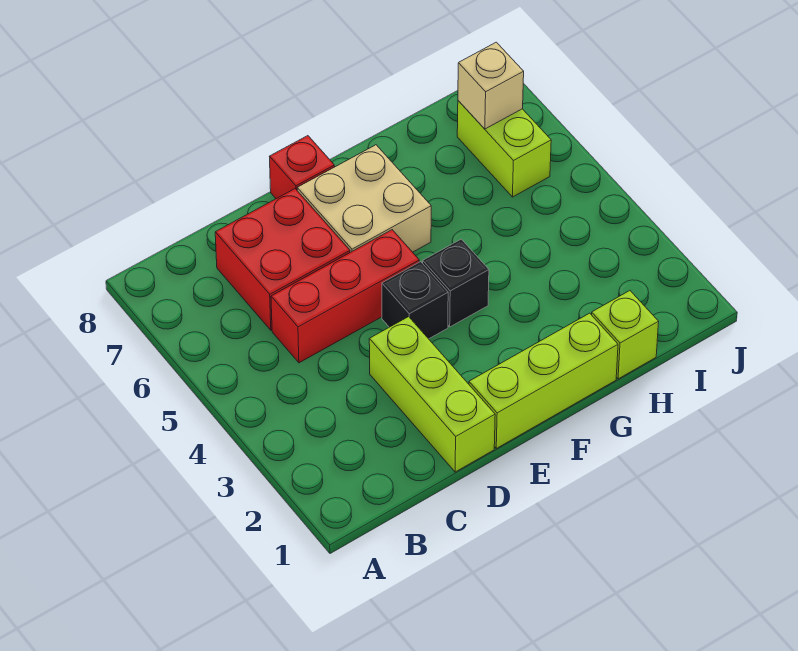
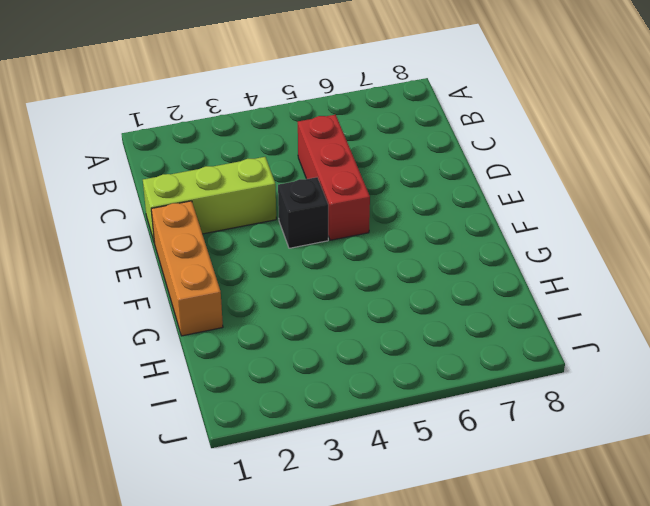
orange brick E1:G1 level 1 -> lime brick E1:G1 level 1
none -> red brick C6:D7 level 1
none -> tan brick E6:F7 level 1

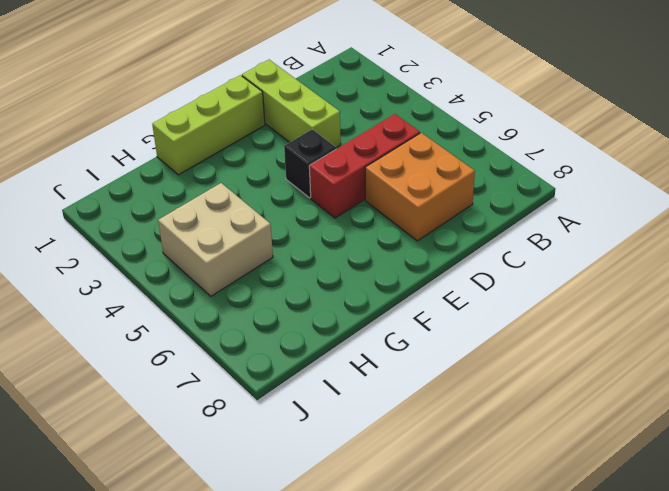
orange brick C6:D7 level 1 -> red brick C6:D7 level 1
tan brick H4:I5 level 1 -> tan brick E6:F7 level 1
none -> red brick E8 level 1
none -> black brick F4 level 1

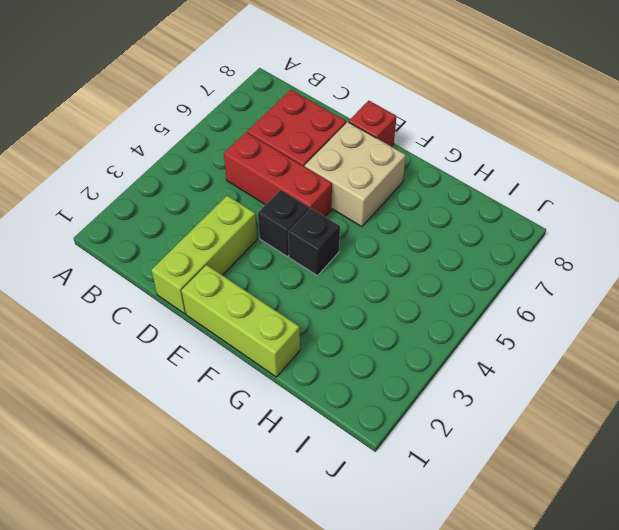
none -> lime brick H1 level 1
none -> lime brick I6:I7 level 1

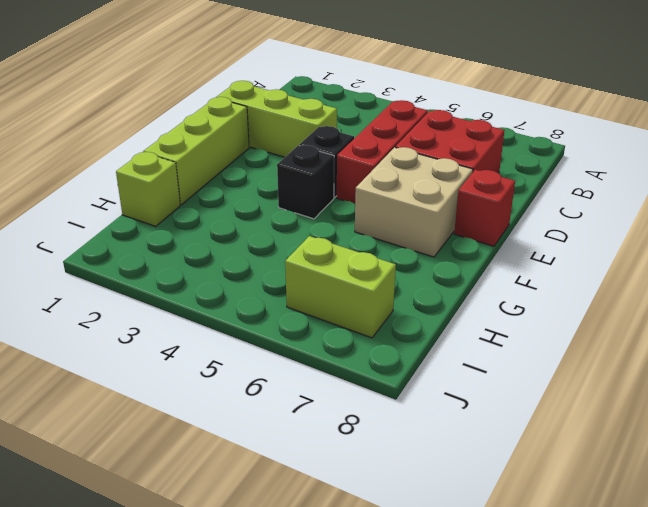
none -> tan brick I7 level 2

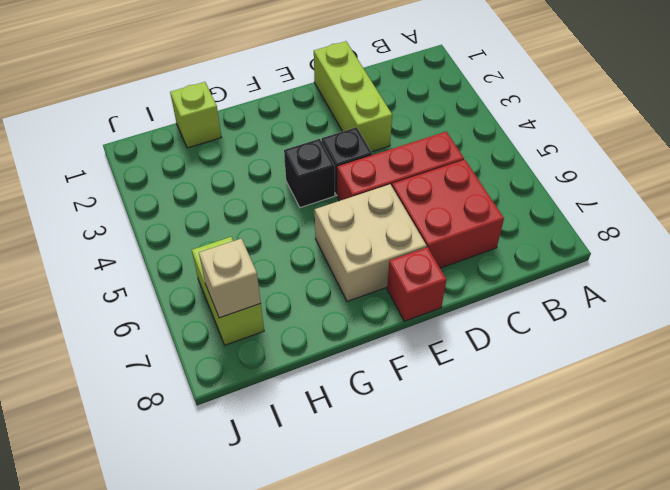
none -> lime brick E1:G1 level 1

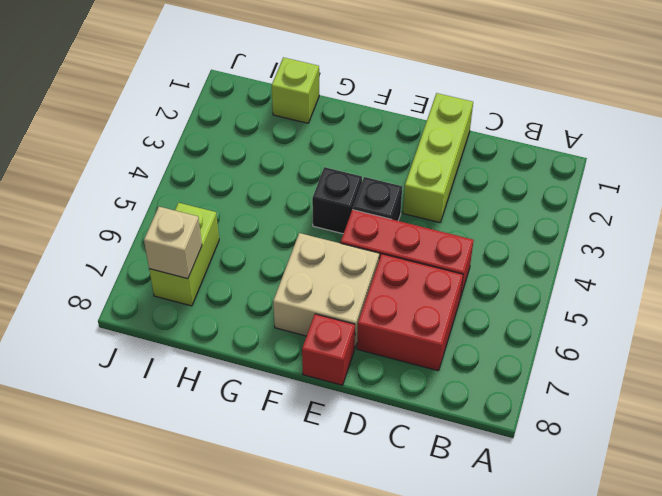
none -> lime brick E1:G1 level 1

